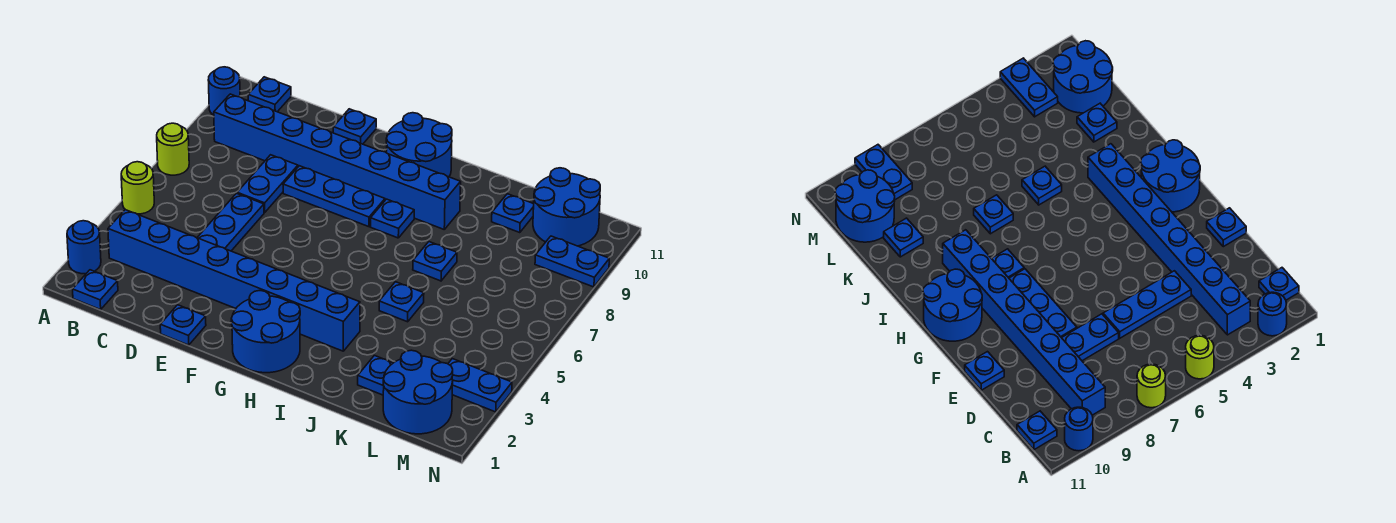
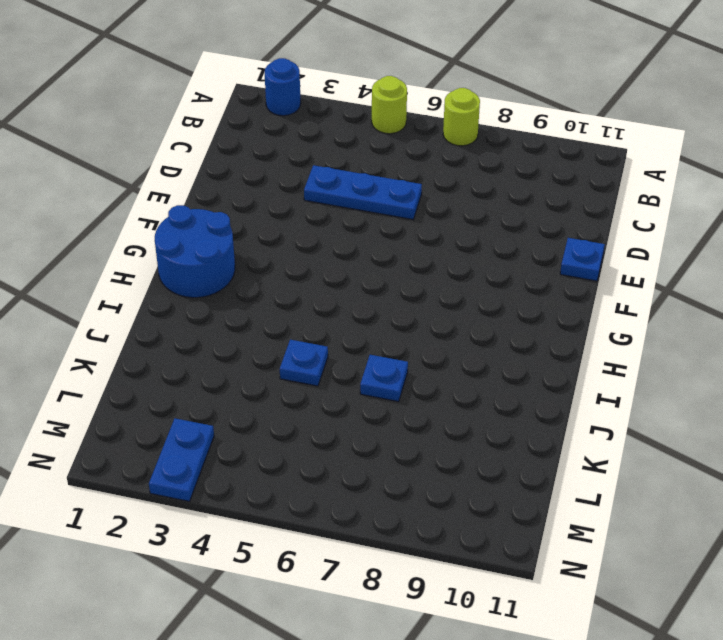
none -> blue round brick A10 level 1
none -> blue plate B1 level 1
none -> blue brick B3:I3 level 1

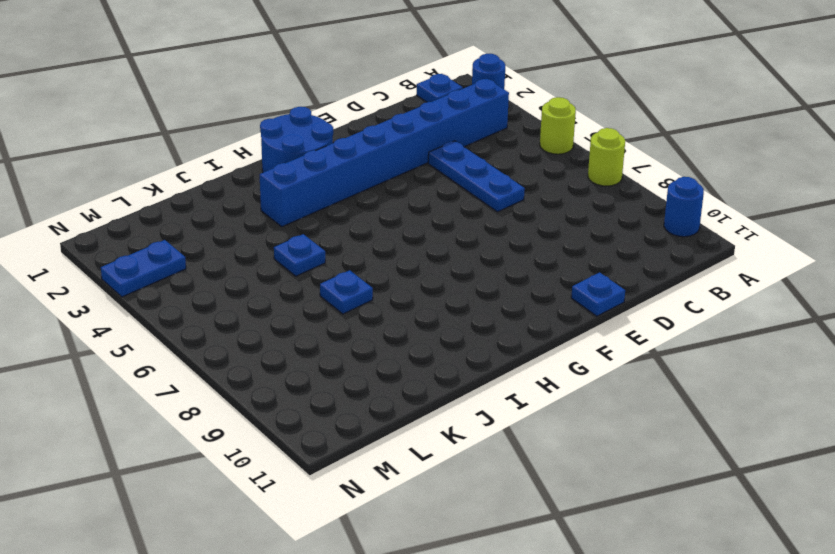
none -> blue brick B9:I9 level 1
none -> blue plate B11 level 1
none -> blue plate D7:D8 level 1

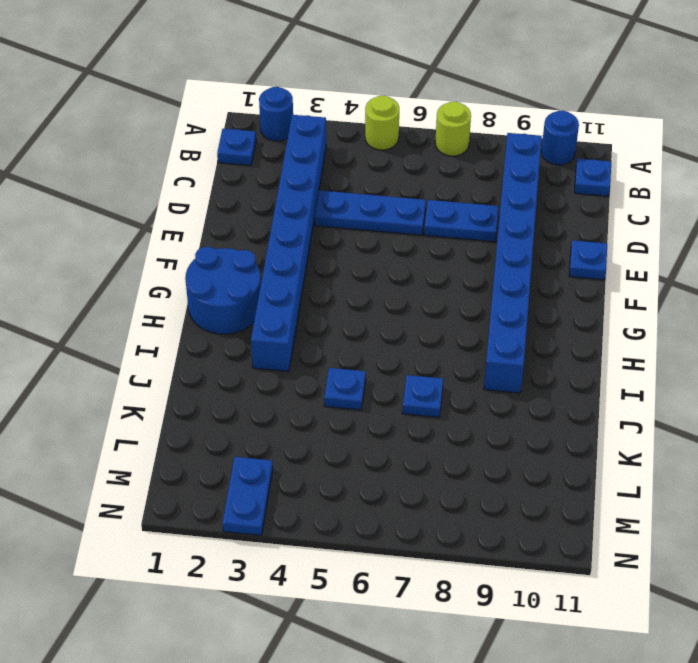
none -> blue plate E1 level 1
none -> blue plate E8:G8 level 1
none -> blue round brick G10:H11 level 1

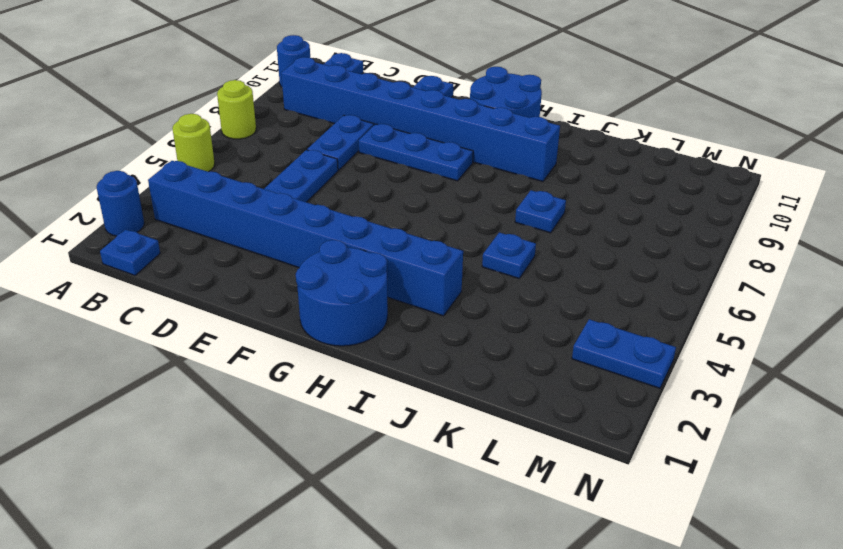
none -> blue plate E1 level 1
none -> blue plate H8 level 1
none -> blue plate K2 level 1

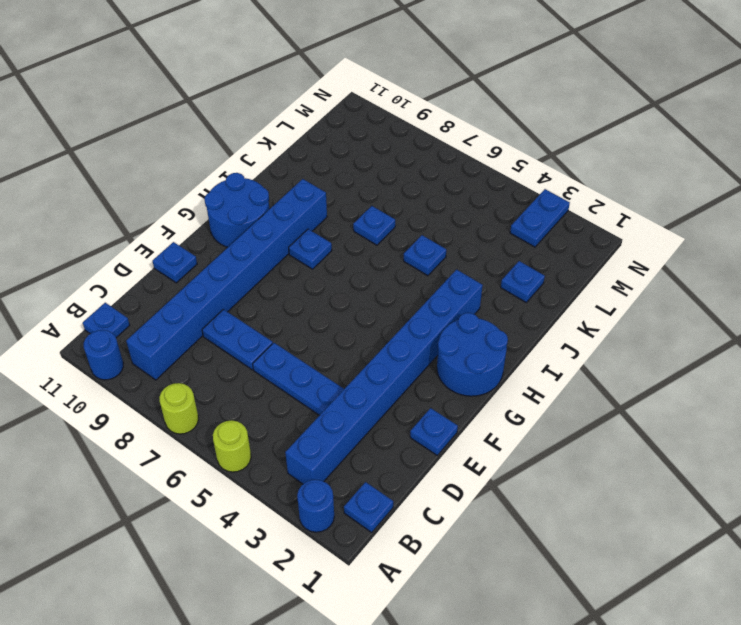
none -> blue plate E8:G8 level 1
none -> blue plate K10 level 1
none -> blue round brick L1:M2 level 1

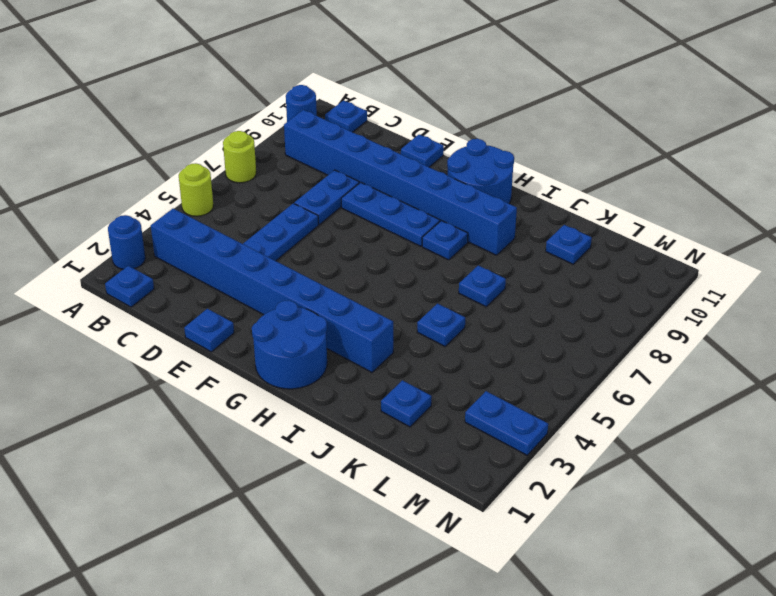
none -> blue round brick L1:M2 level 1
none -> blue round brick L10:M11 level 1
none -> blue plate M9:N9 level 1

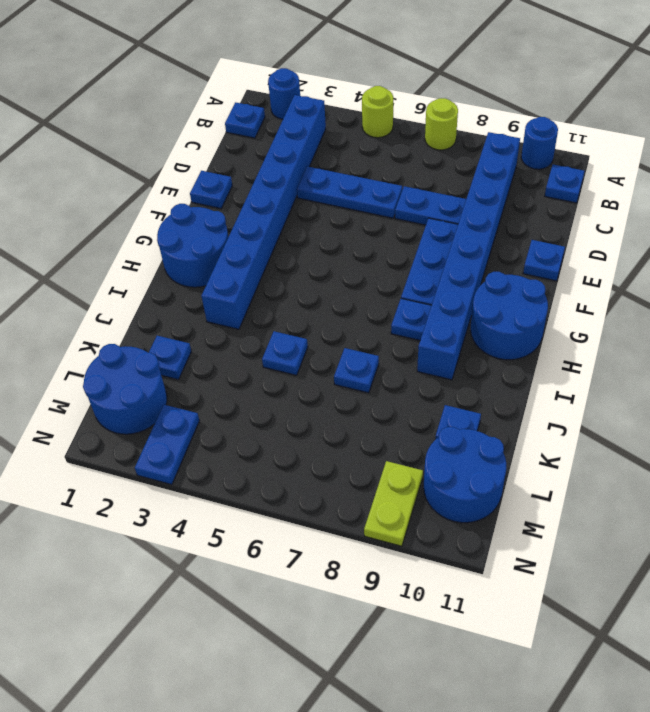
lime plate M9:N9 level 1 -> blue plate M9:N9 level 1

